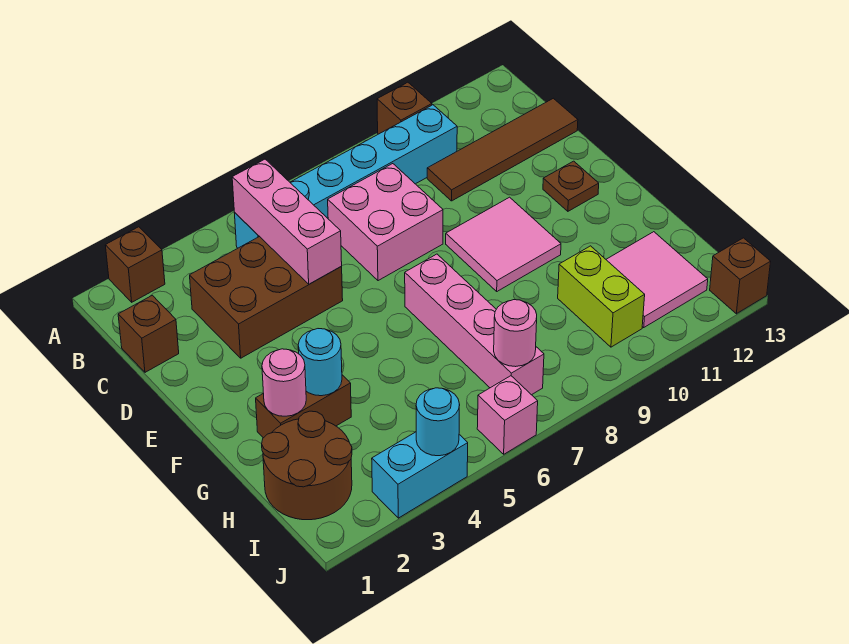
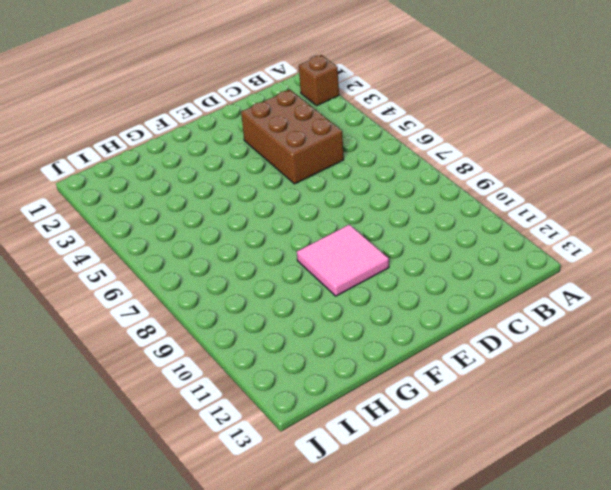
none -> brown brick A10 level 1
none -> cyan brick B5:B10 level 1
none -> brown brick C1 level 1

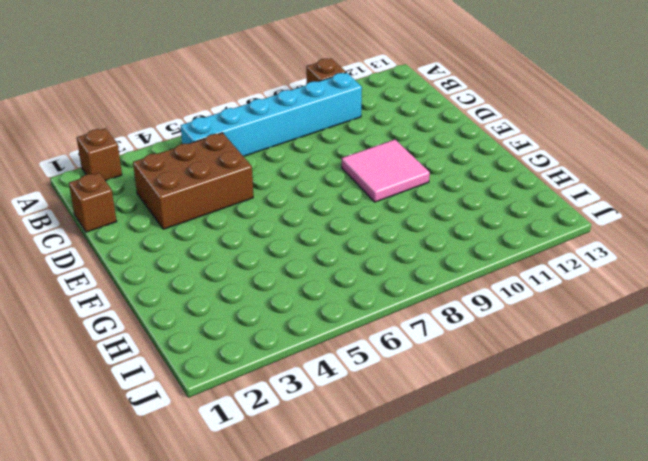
none -> pink brick C7:D8 level 1
none -> brown tile C10:C13 level 1
none -> brown plate E12 level 1

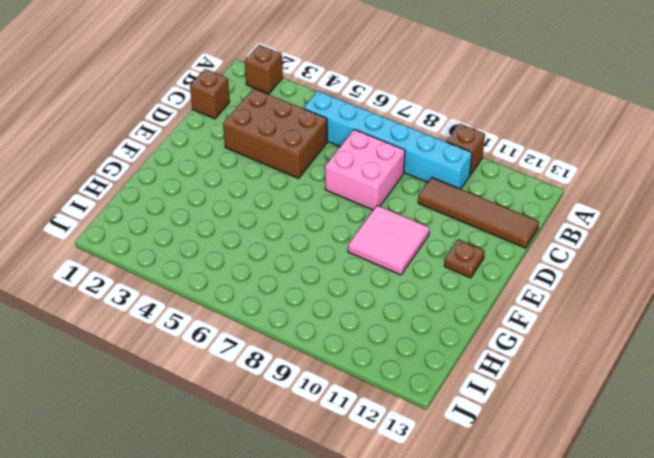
none -> pink brick F7:I7 level 1
none -> brown brick G2:G3 level 1
none -> brown round brick H1:I2 level 1

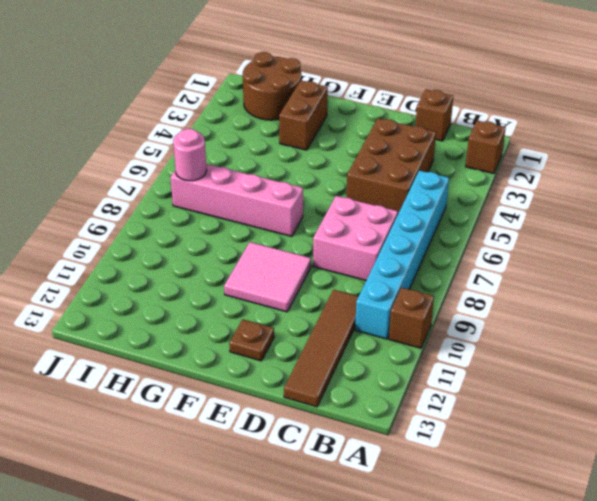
none -> lime brick H10:I10 level 1
none -> pink tile H11:I12 level 1
none -> cyan brick J3:J4 level 1

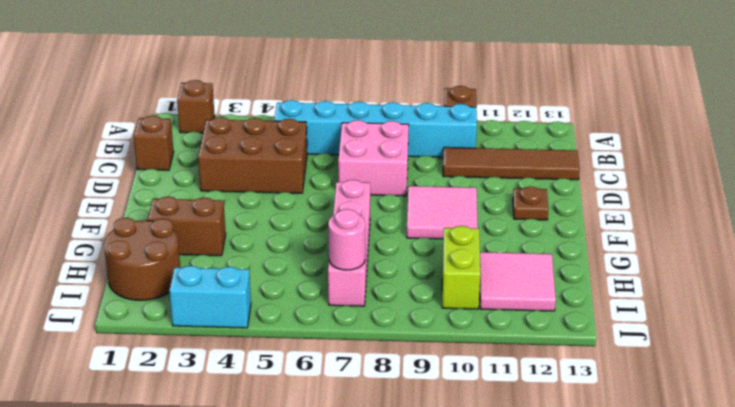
none -> pink brick J6 level 1
none -> brown brick J13 level 1
none -> pink brick B5:D5 level 2

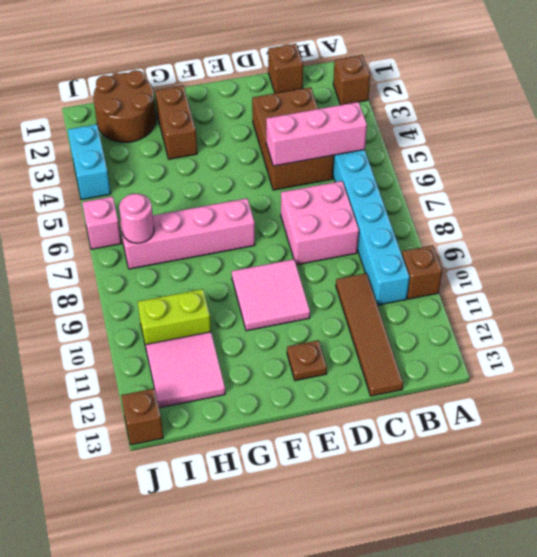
none -> pink round brick G2 level 2
none -> cyan round brick G3 level 2
none -> cyan round brick J4 level 2

